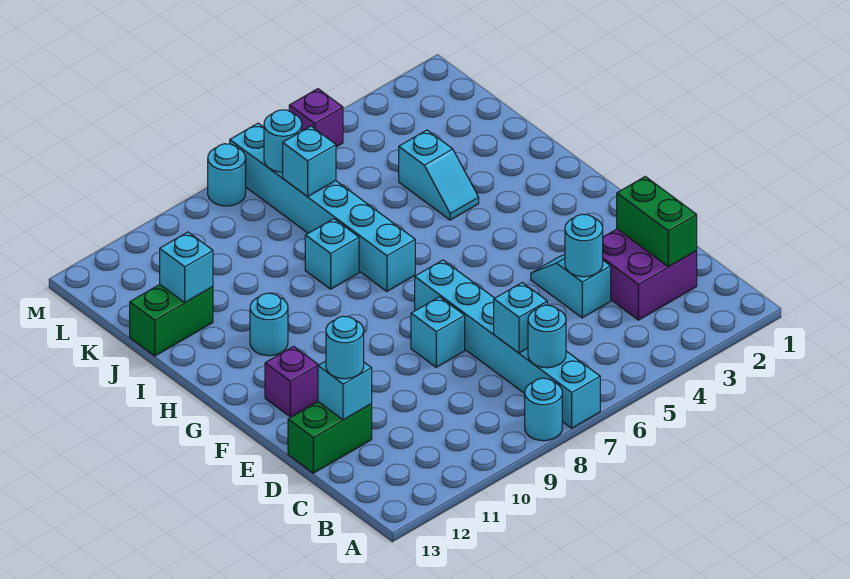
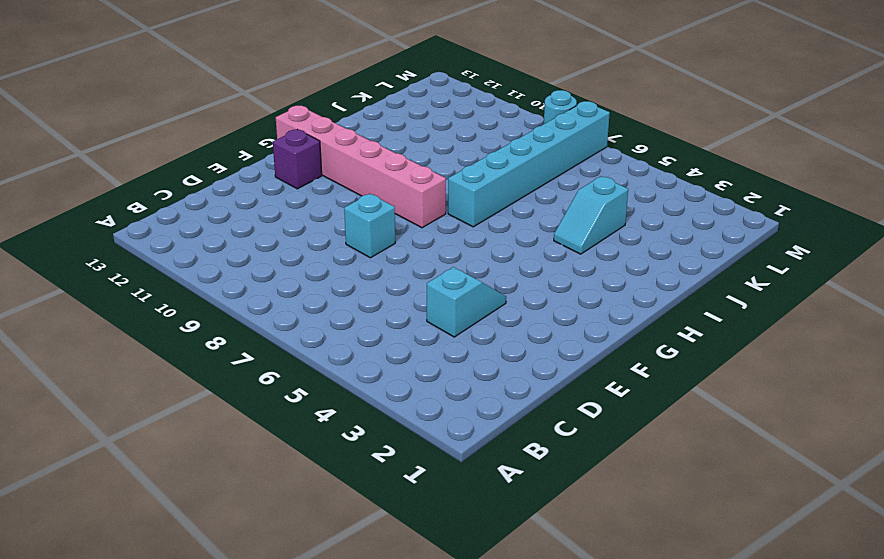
pink brick G8:G13 level 1 -> none
none -> cyan brick A7:F7 level 1
none -> cyan round brick A8 level 1
none -> purple brick C2:D3 level 1

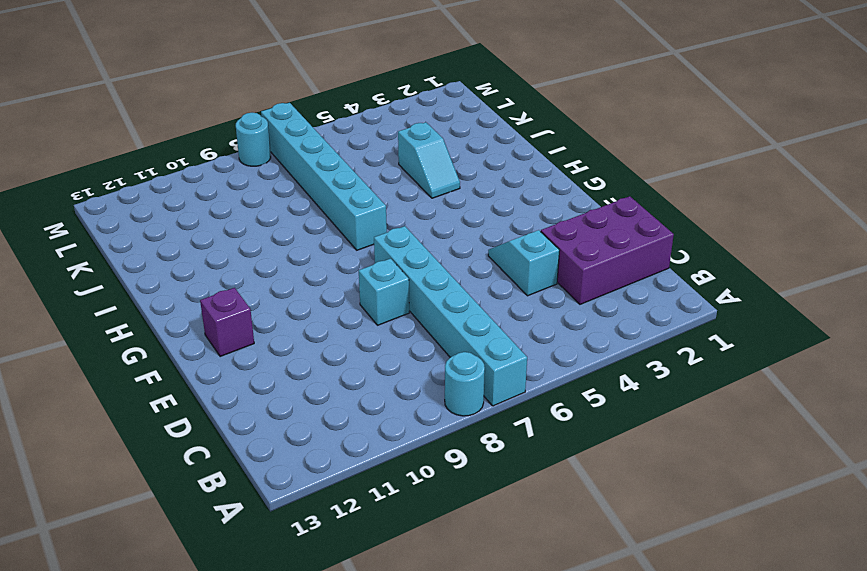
purple brick C1:D3 level 1 -> purple brick C2:D3 level 1
none -> green brick D12:D13 level 1
none -> cyan round brick H11 level 1
none -> cyan brick I8 level 1

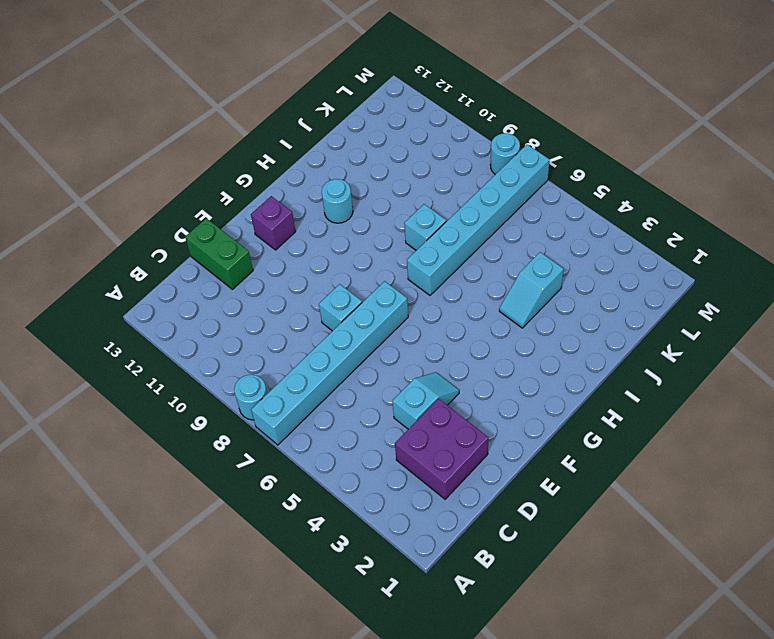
none -> green brick J12:J13 level 1
none -> purple brick M5 level 1
none -> cyan round brick B7 level 2

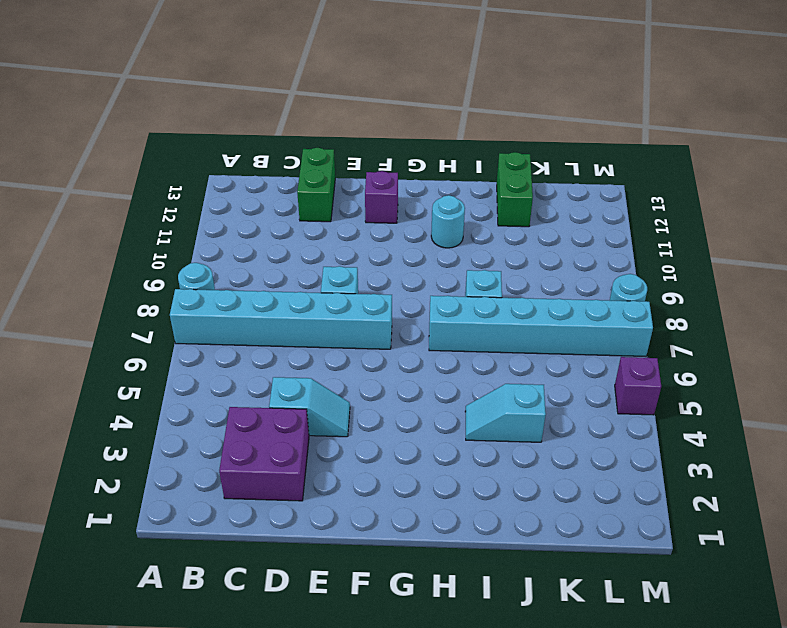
none -> cyan round brick B7 level 2
none -> green brick C2:D2 level 2
none -> cyan brick C7 level 2

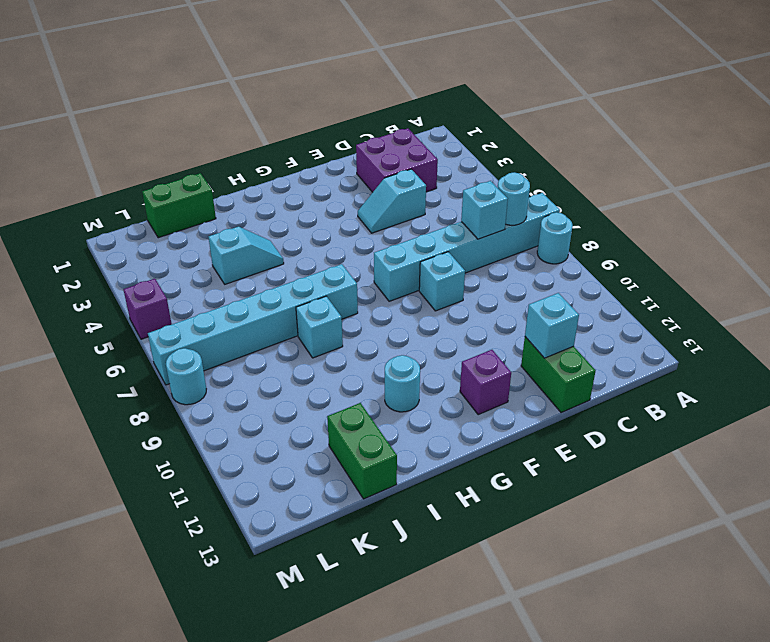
green brick J1:K1 level 1 -> green brick C2:D2 level 2
none -> cyan round brick D4 level 2
none -> cyan brick J12 level 2
none -> cyan brick K7 level 2

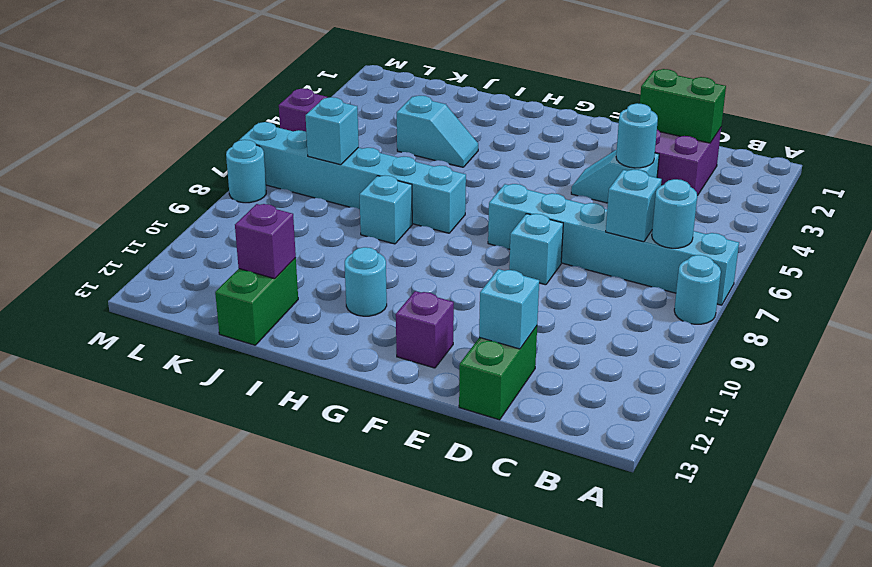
purple brick J12 level 2 -> cyan brick J12 level 2
none -> cyan round brick L7 level 2
none -> cyan round brick D12 level 3

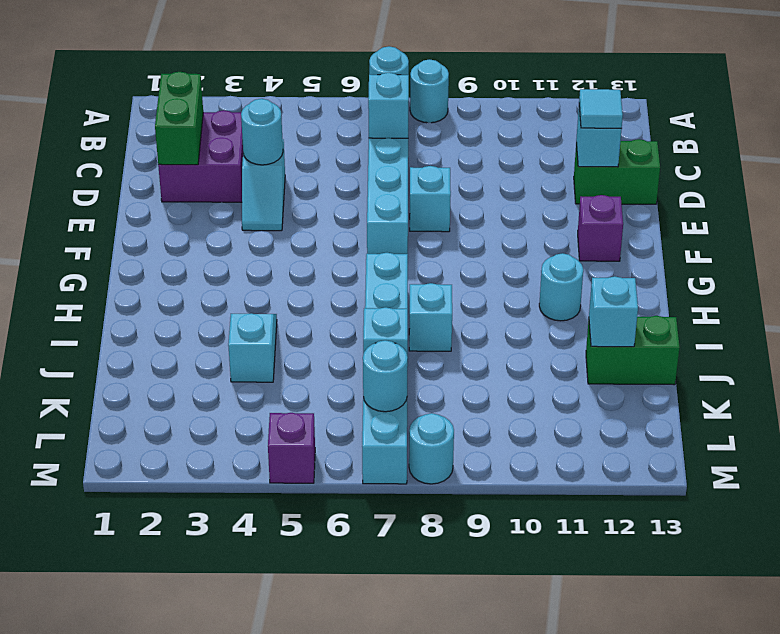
cyan tile D12 level 3 -> cyan round brick D12 level 3

